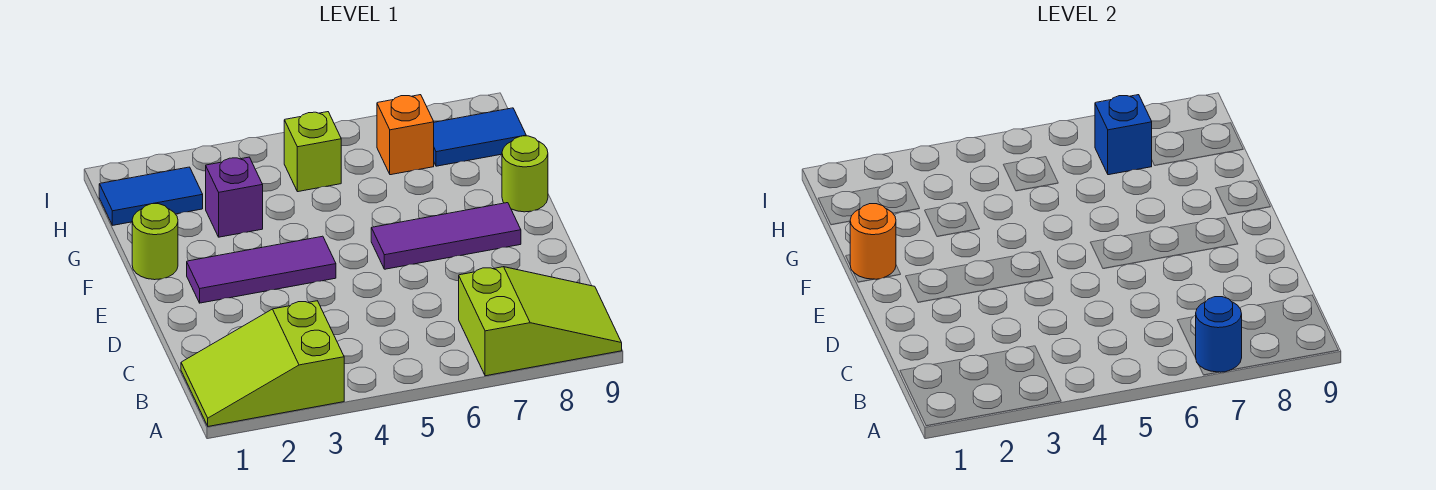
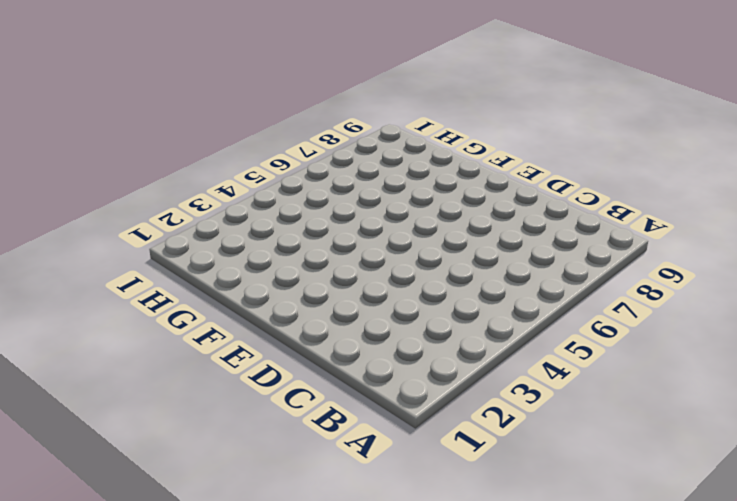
none -> lime slope A1:B3 level 1 top 3
none -> lime slope A7:B9 level 1 top 7
none -> purple tile E2:E4 level 1

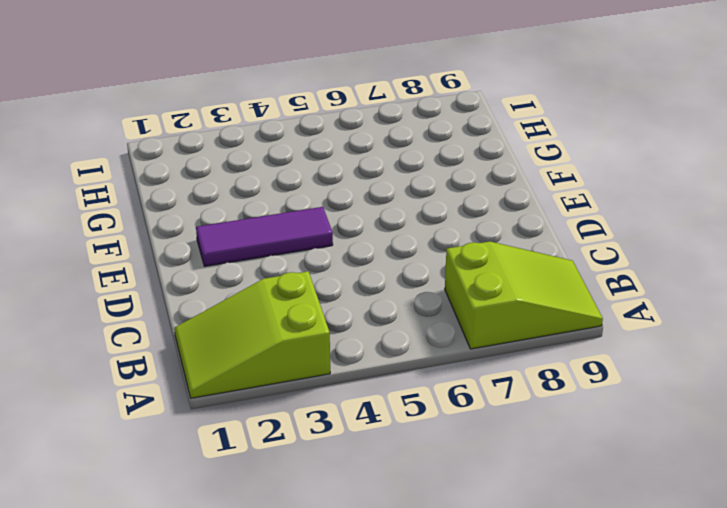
none -> purple tile E6:E8 level 1
none -> lime round brick F1 level 1
none -> lime round brick F9 level 1

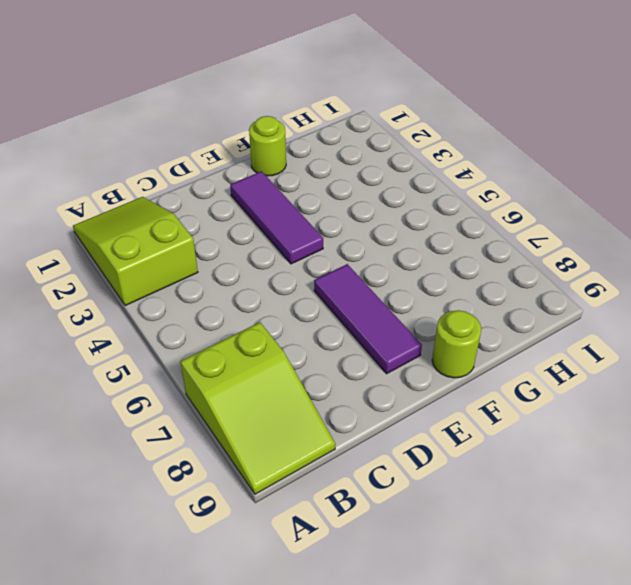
none -> purple brick G3 level 1
none -> blue tile H1:H2 level 1
none -> lime brick H5 level 1

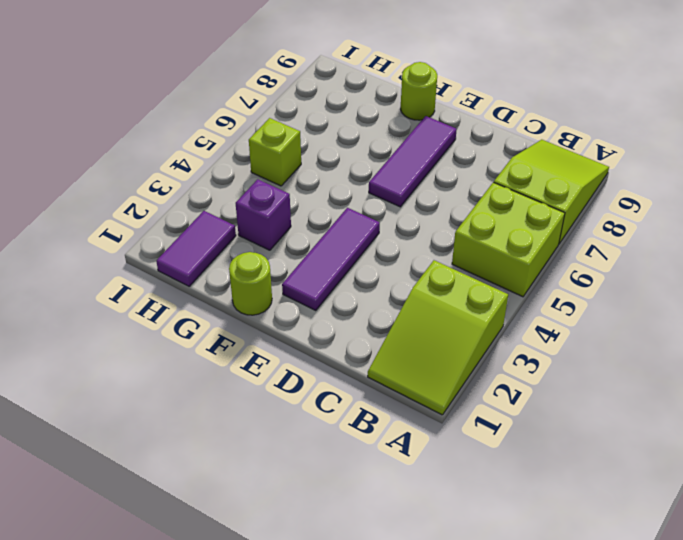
lime brick A5:B6 level 1 -> none
purple tile H1:H2 level 1 -> blue tile H1:H2 level 1
none -> orange brick H7 level 1
none -> blue tile H8:H9 level 1
none -> blue round brick A7 level 2

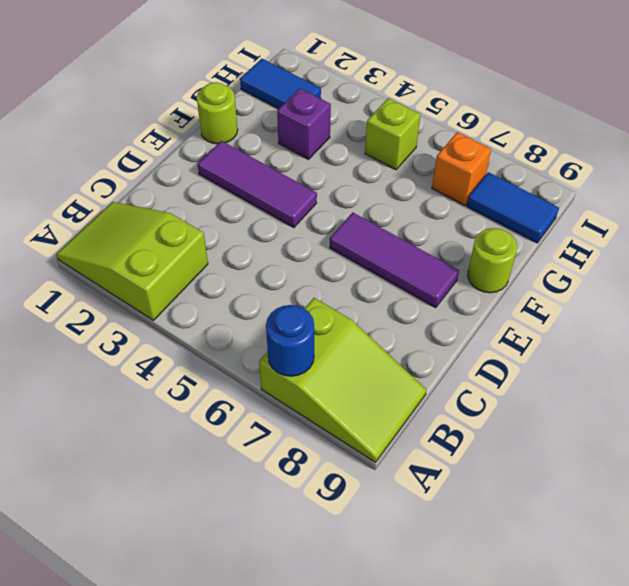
none -> orange round brick F1 level 2
none -> blue brick H7 level 2

